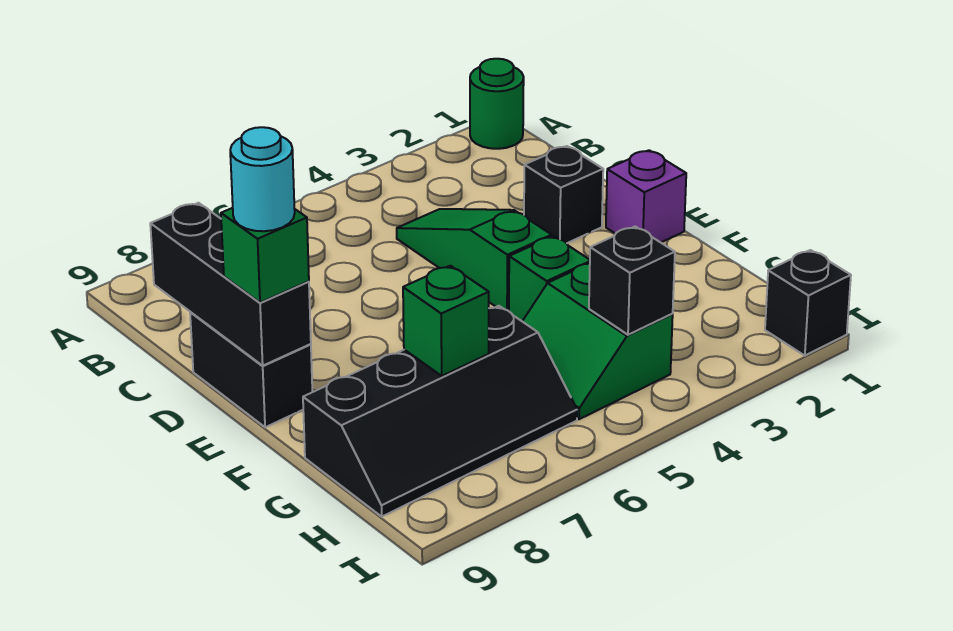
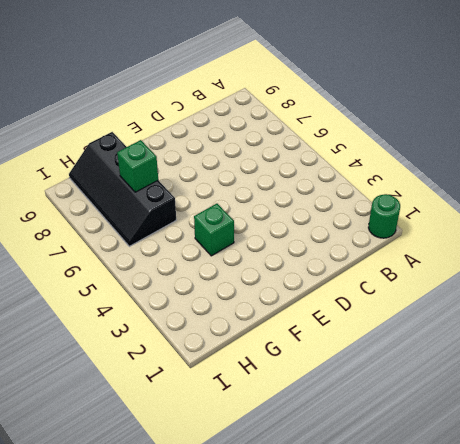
none -> green slope C4:E4 level 1 top E
none -> black brick D2 level 1
none -> black brick D9:E9 level 1

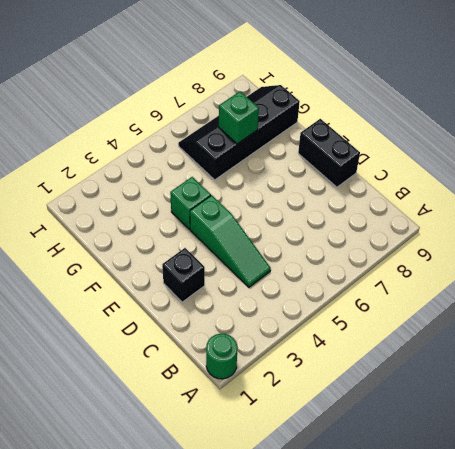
none -> purple brick E1 level 1
none -> green slope G4:H5 level 1 top 4
none -> black brick I1 level 1

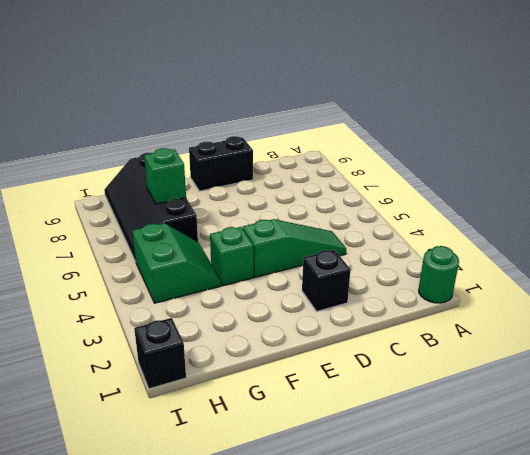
green slope G4:H5 level 1 top H -> green slope G4:H5 level 1 top 4
none -> purple brick E1 level 1
none -> black brick C9:E9 level 2
none -> black brick H4 level 2

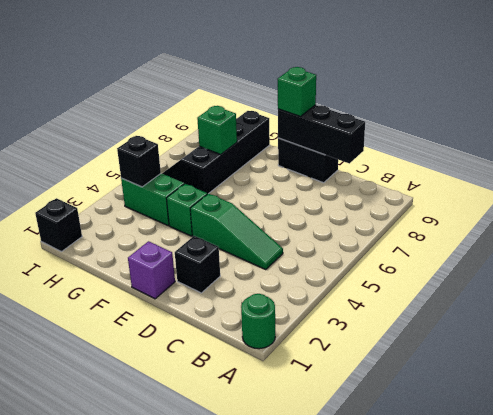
none -> cyan round brick E9 level 4

